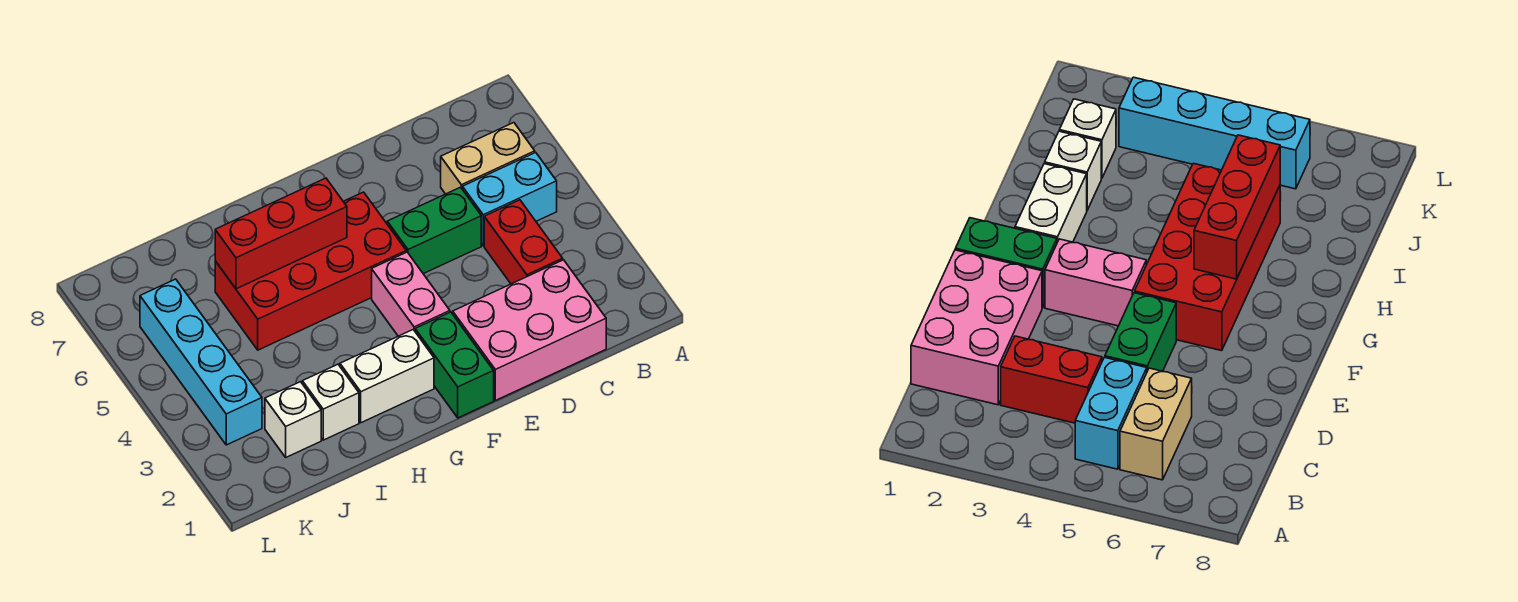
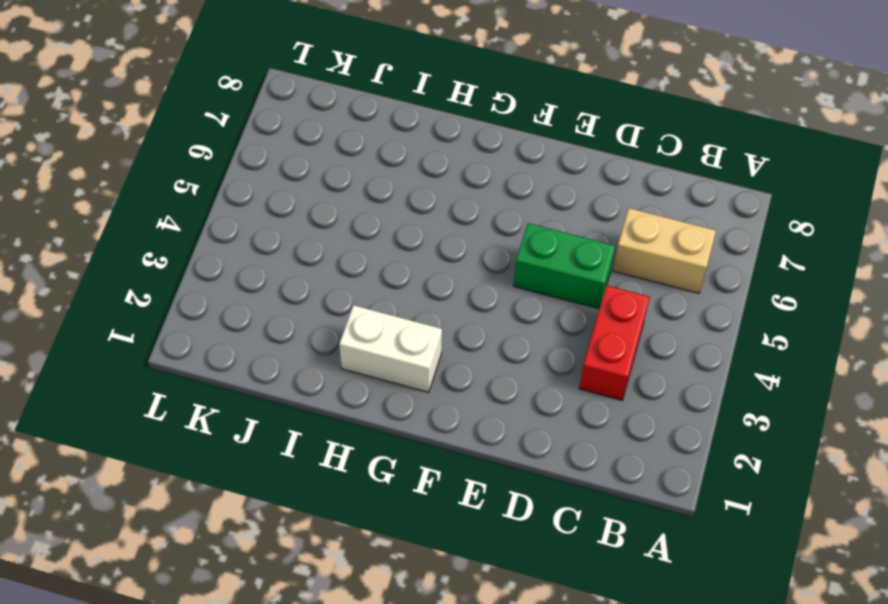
none -> cyan brick B5:C5 level 1
none -> pink brick C1:E2 level 1
none -> green brick F1:F2 level 1

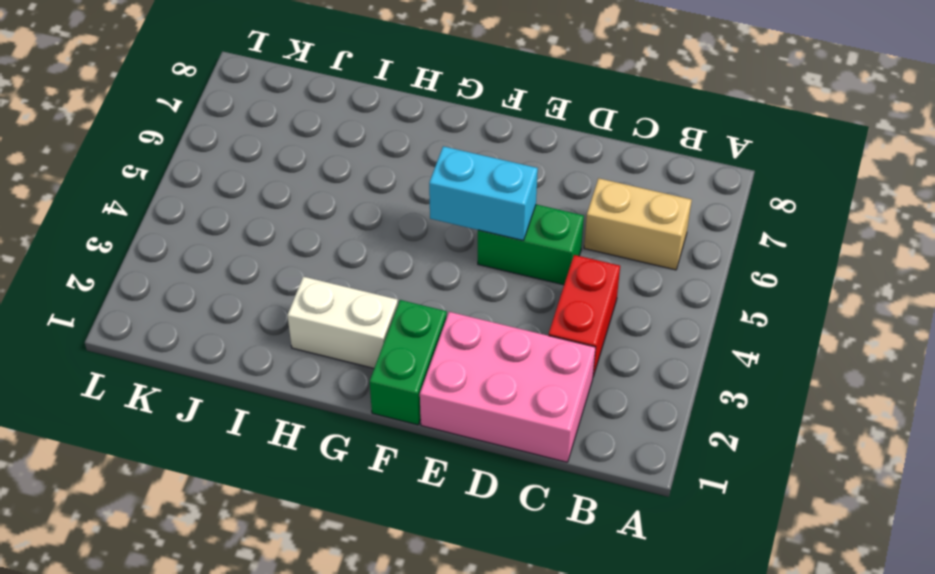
cyan brick E5:F5 level 2 -> cyan brick B5:C5 level 1
none -> pink brick F3:F4 level 1
none -> red brick F5:I6 level 1
none -> white brick I2 level 1

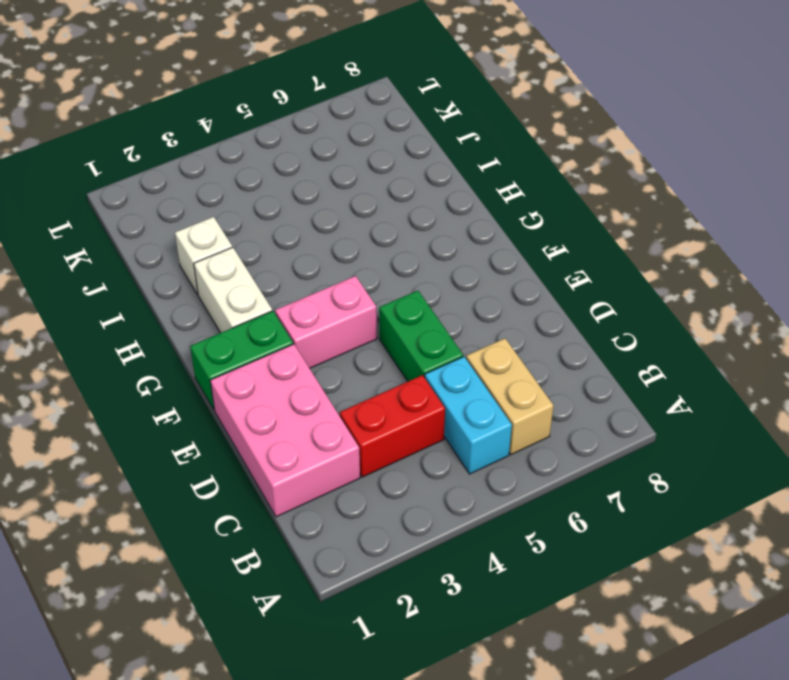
none -> red brick F5:I6 level 1
none -> white brick J2 level 1
none -> cyan brick K3:K6 level 1

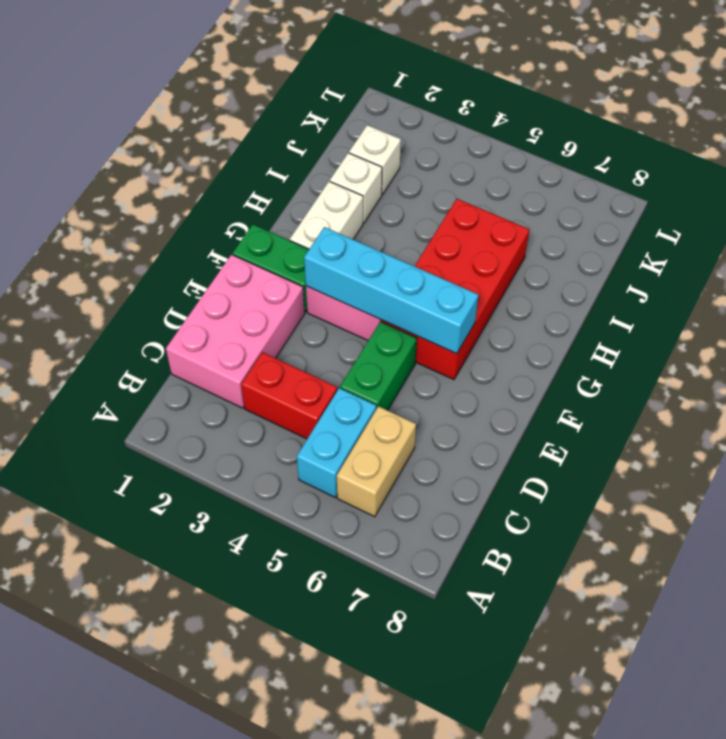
cyan brick F3:F6 level 2 -> cyan brick K3:K6 level 1
none -> red brick G6:I6 level 2

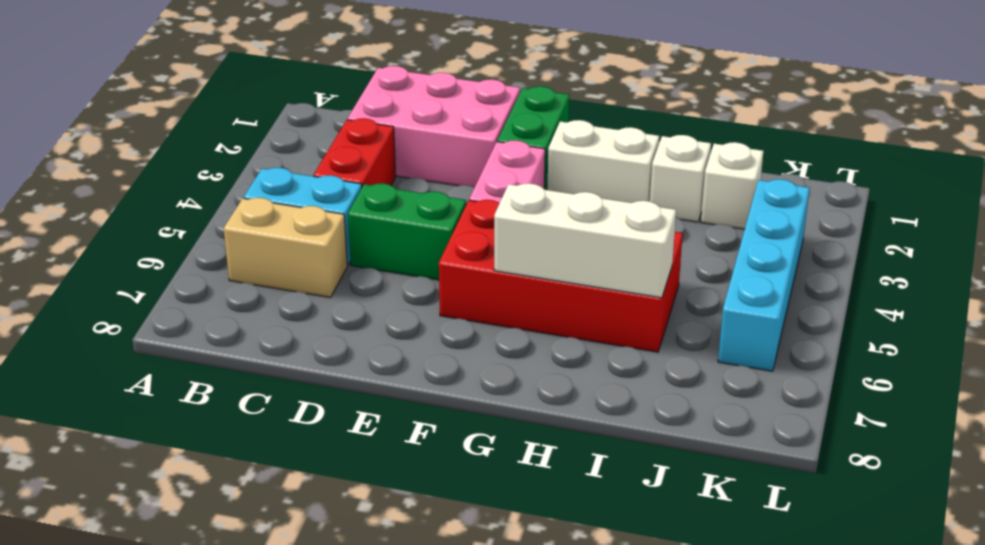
white brick G6:I6 level 2 -> red brick G6:I6 level 2

